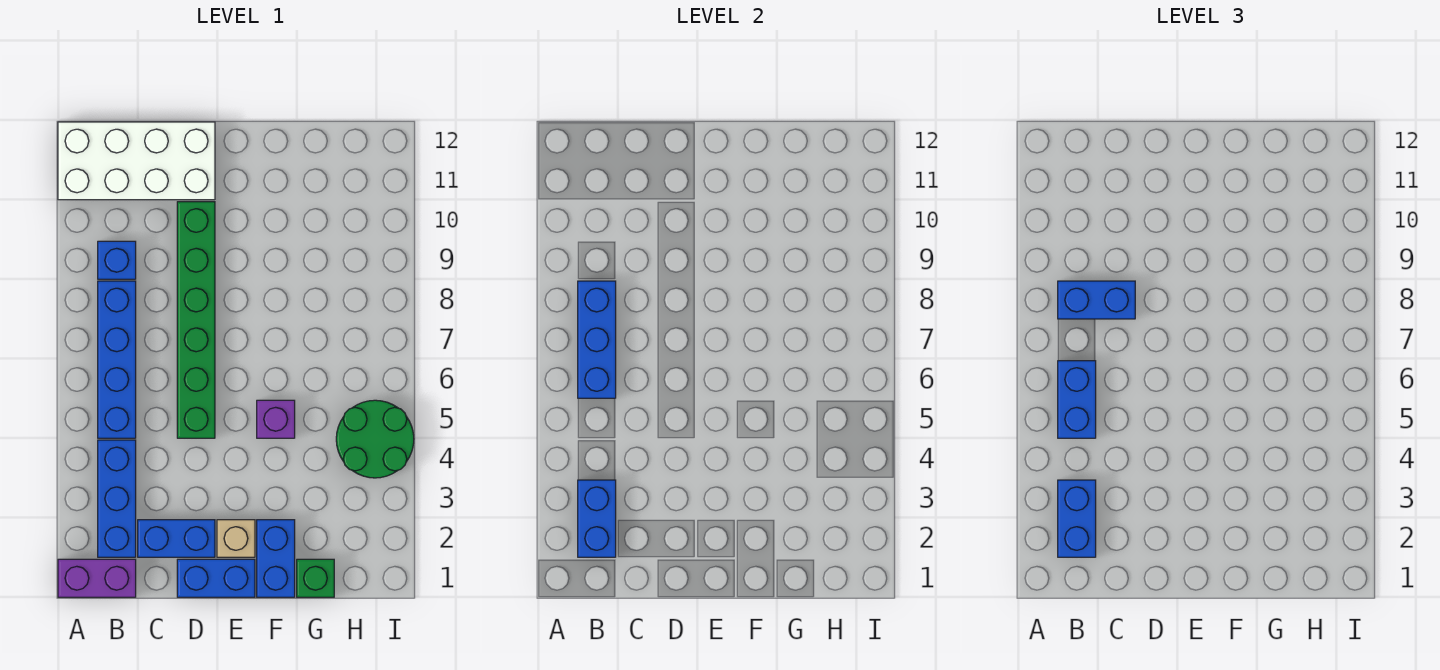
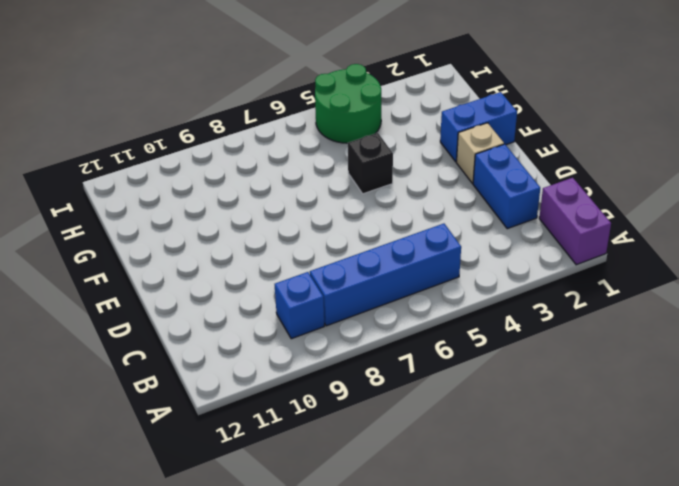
black brick F5 level 1 -> purple brick F5 level 1
none -> white brick A11:D12 level 1
none -> blue brick B2:B4 level 1
none -> blue brick D1:E1 level 1

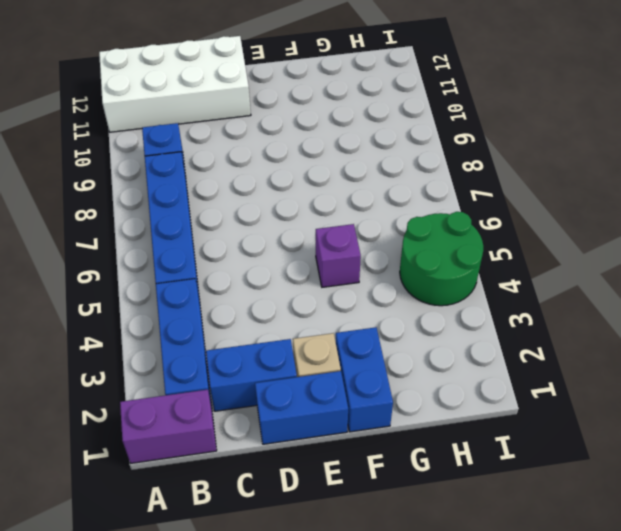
none -> green brick D5:D10 level 1
none -> green brick G1 level 1
none -> blue brick B2:B3 level 2

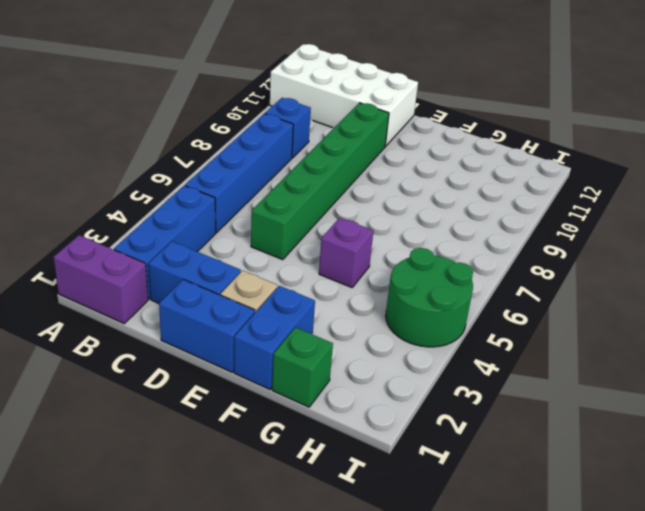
none -> blue brick B2:B3 level 2
none -> blue brick B6:B8 level 2
none -> blue brick B2:B3 level 3

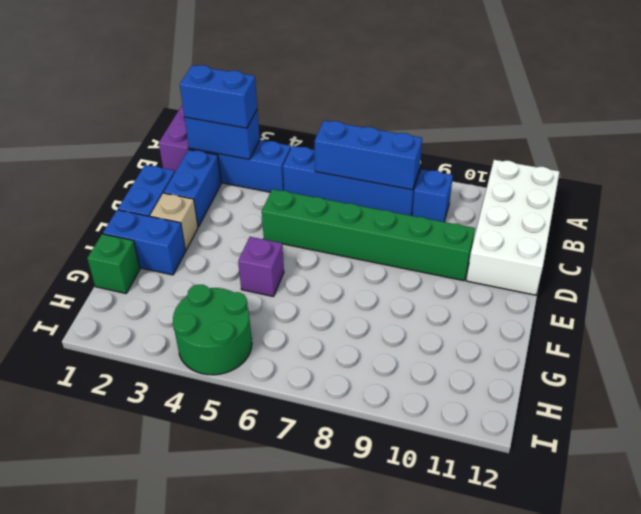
none -> blue brick B5:B6 level 3
none -> blue brick B8:C8 level 3

